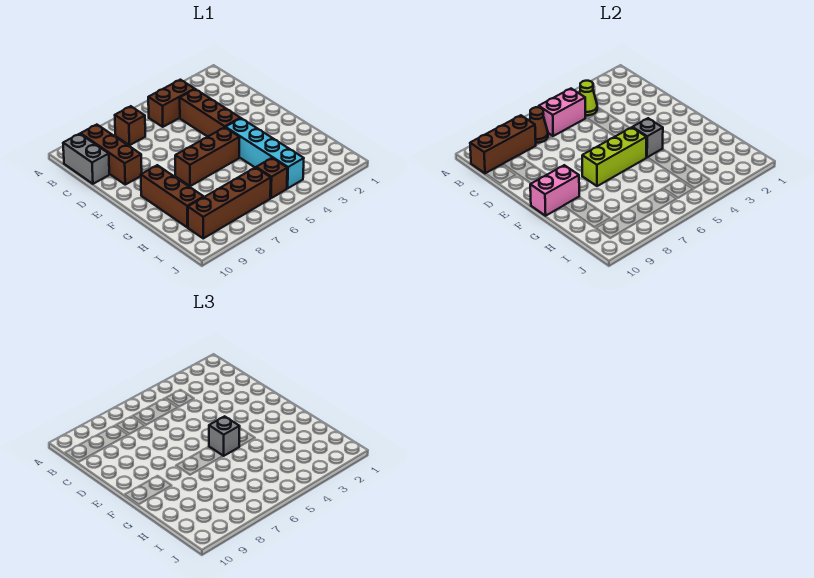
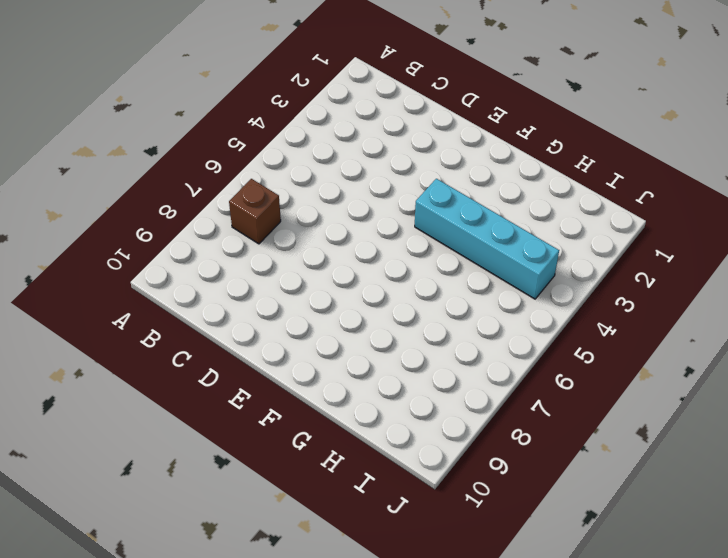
none -> brown brick B4:B5 level 1
none -> brown brick B9:D9 level 1
none -> grey brick B10:C10 level 1

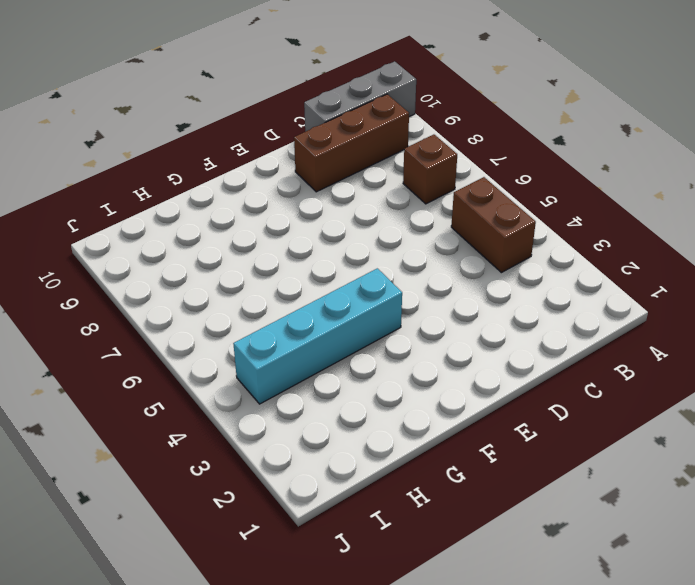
grey brick A10:C10 level 1 -> grey brick B10:C10 level 1
none -> brown brick C4:E4 level 1
none -> brown brick F5:F7 level 1
none -> brown brick F9:H9 level 1

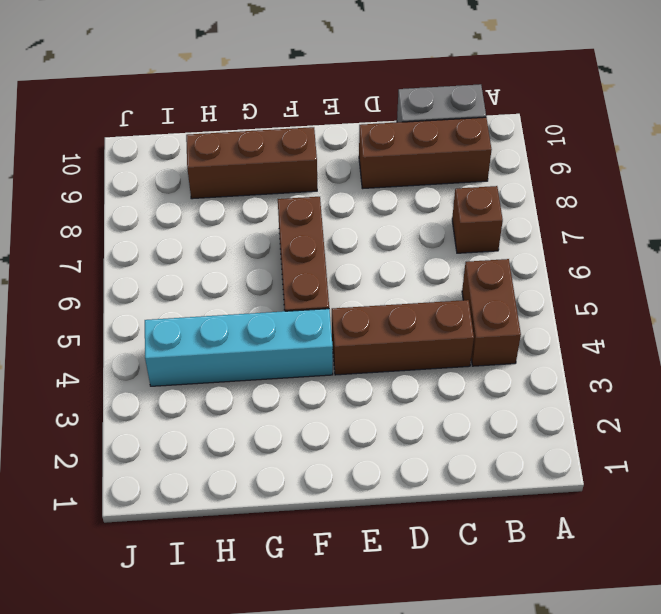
none -> brown brick I5 level 1
none -> brown brick I6:I9 level 1
none -> lime cone B4 level 2

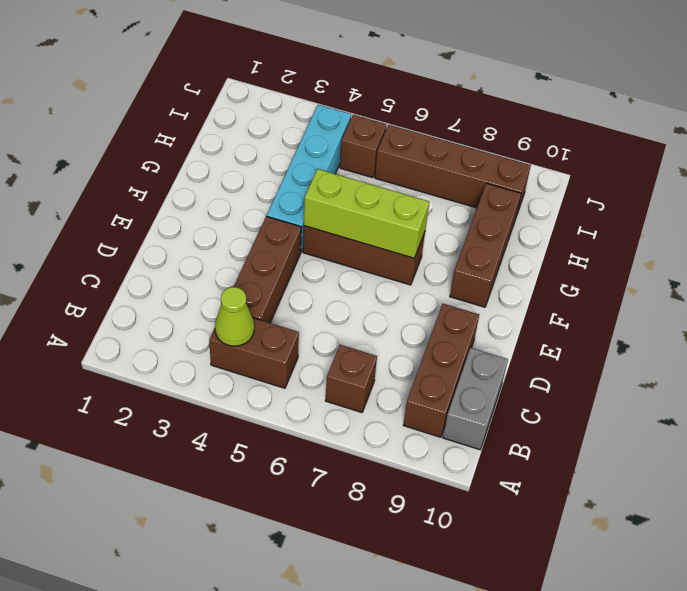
none -> pink brick B5:B6 level 2
none -> brown cone B7 level 2
none -> brown brick B8:B10 level 2

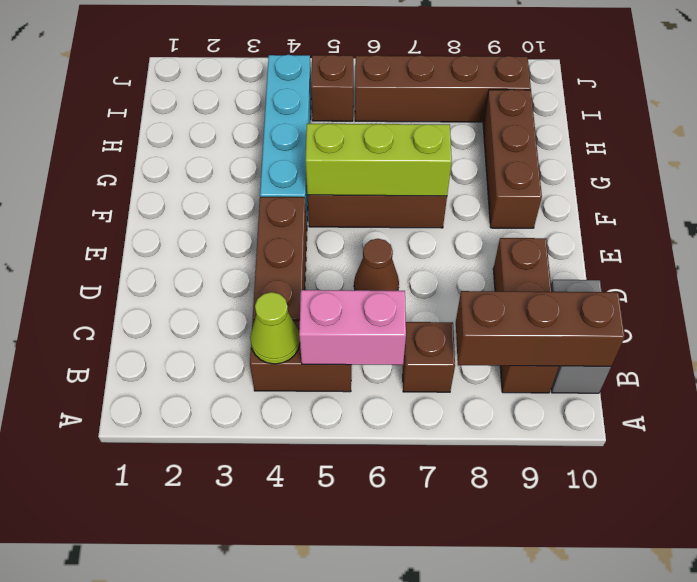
brown cone D6 level 1 -> brown cone B7 level 2
none -> grey brick F4 level 2
none -> pink brick F9:F10 level 2
none -> grey brick F5 level 3

